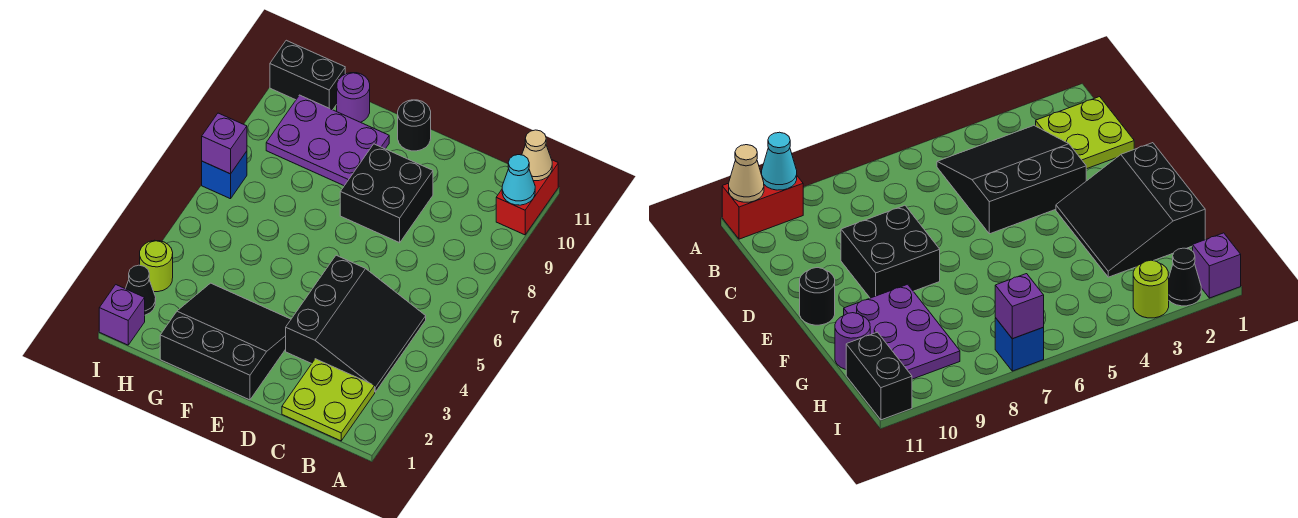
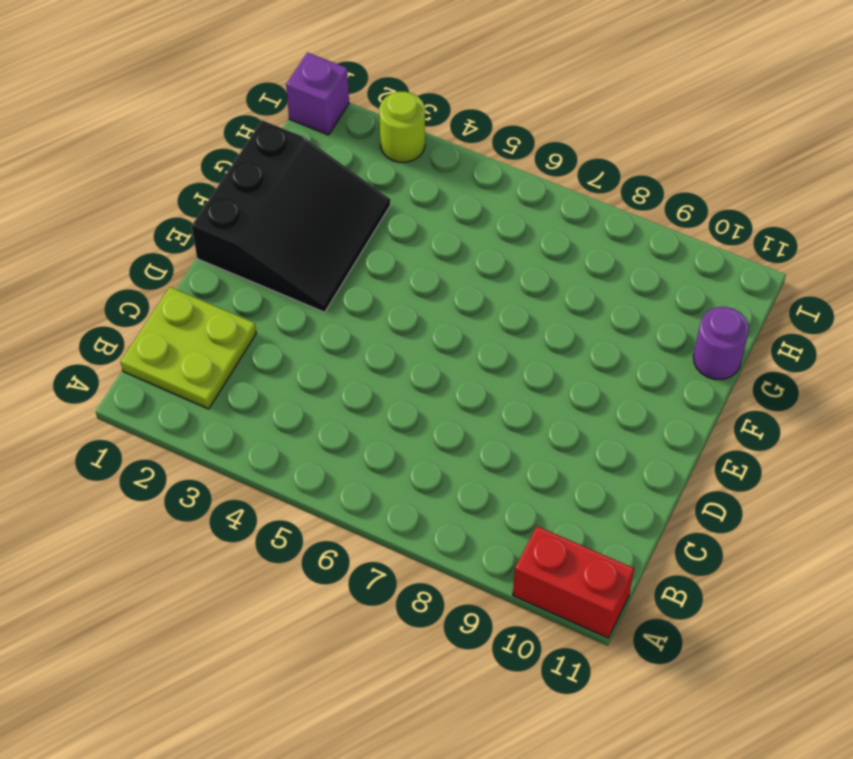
none -> black slope B3:D5 level 1 top D
none -> black brick D8:E9 level 1
none -> black round brick E11 level 1

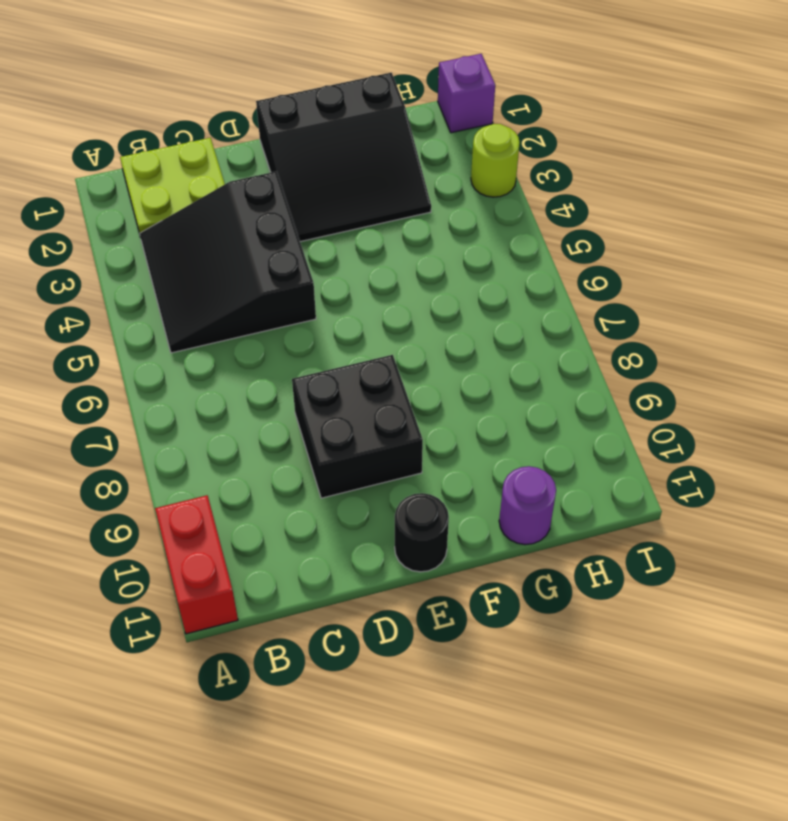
none -> purple plate F9:H10 level 1
none -> black brick H11:I11 level 1
none -> black cone I2 level 1

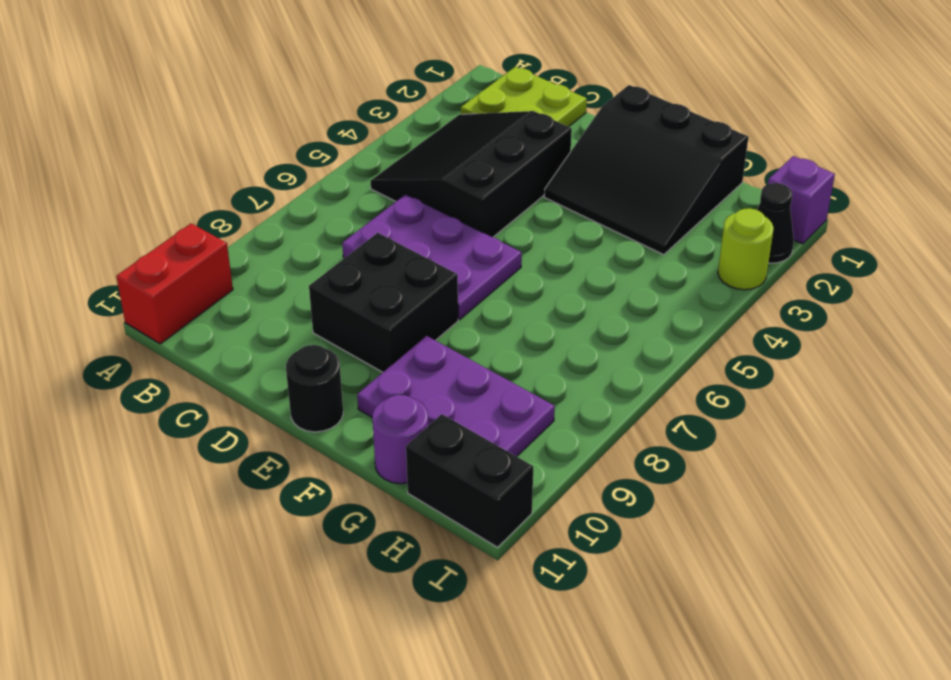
purple plate C6:E7 level 1 -> none
none -> blue brick I7 level 1
none -> cyan cone A10 level 2
none -> tan cone A11 level 2

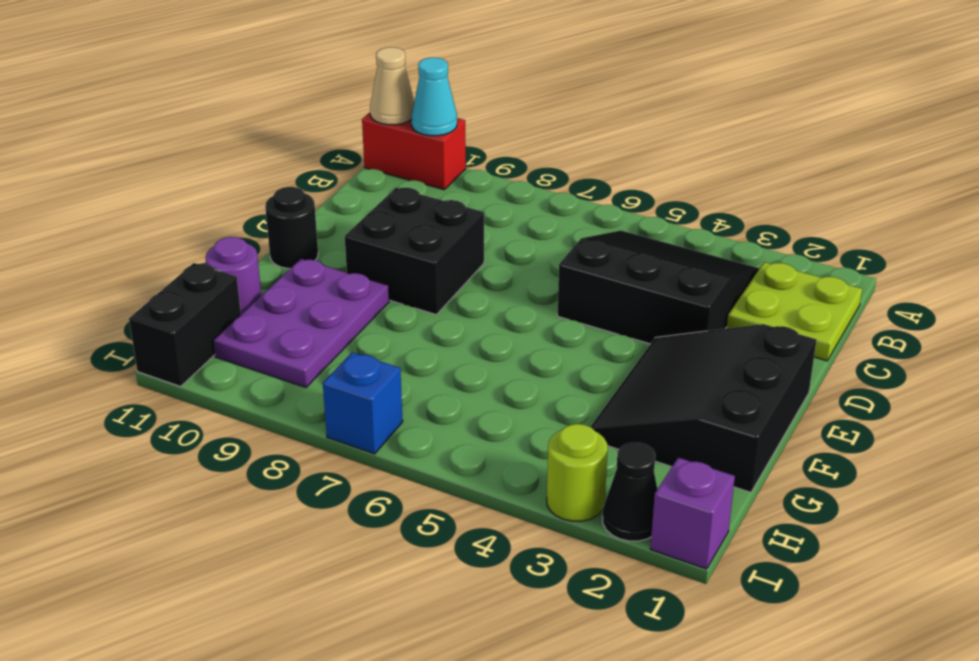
none -> purple brick I7 level 2

